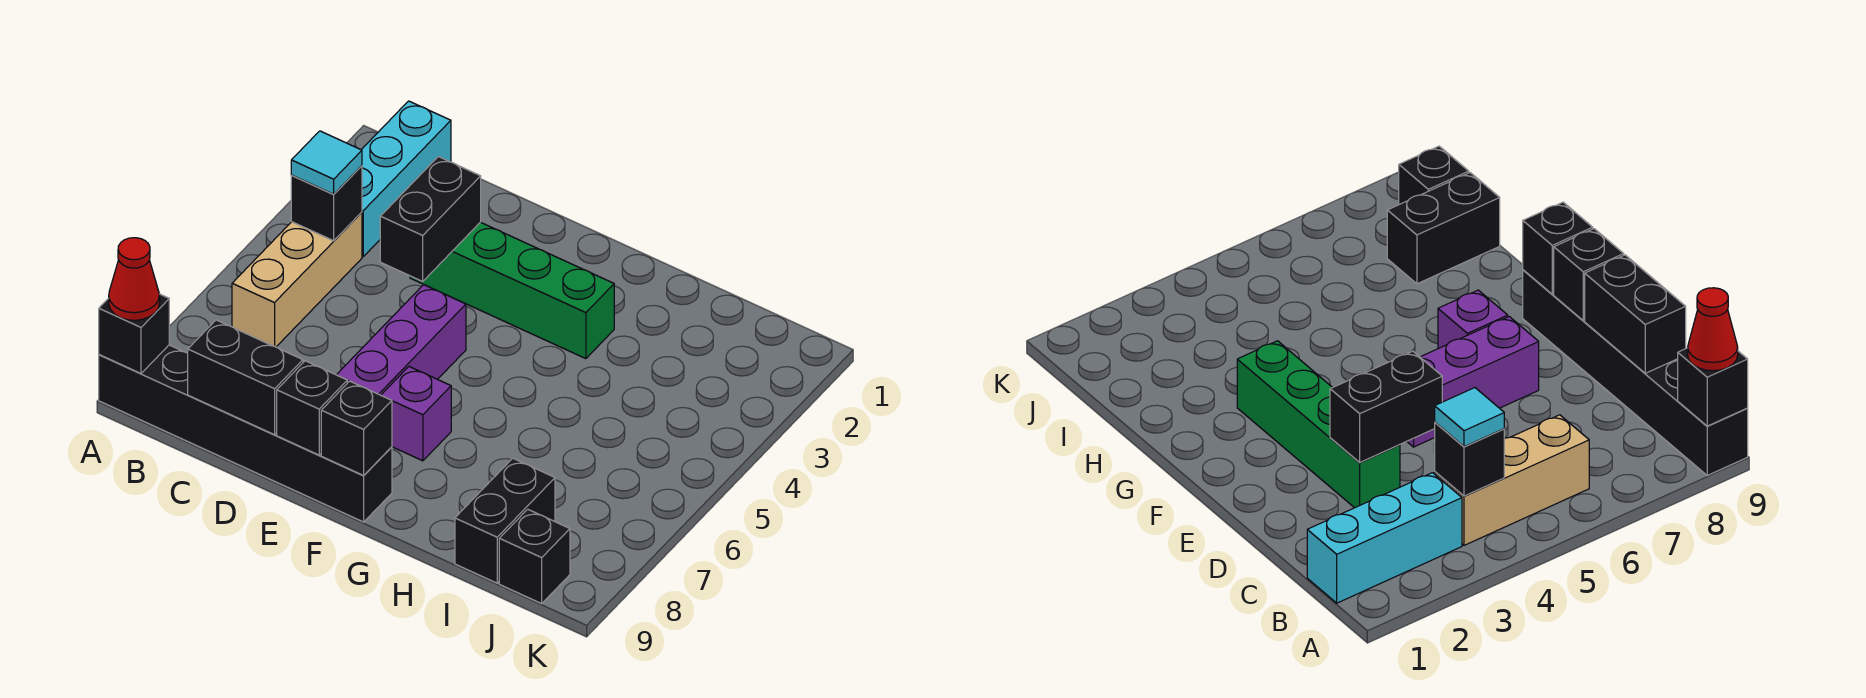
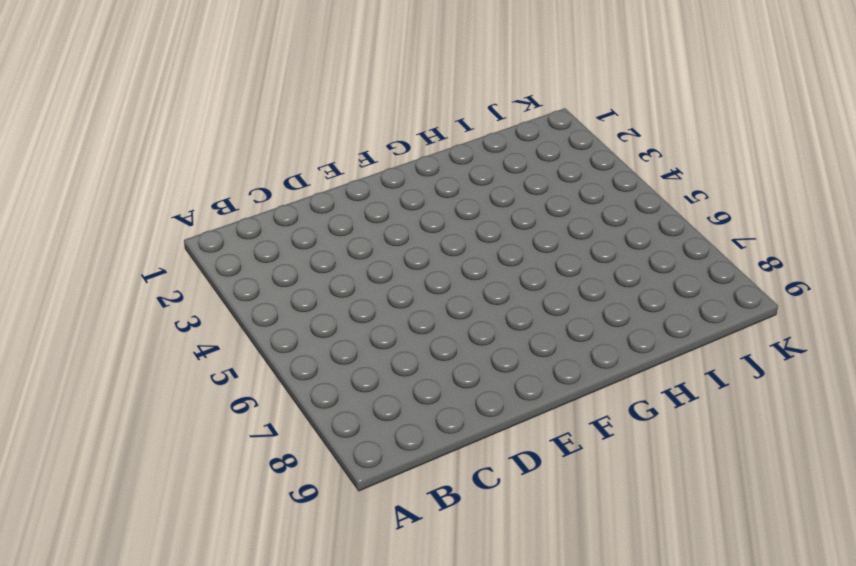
none -> black brick A9:F9 level 1
none -> cyan brick B1:B3 level 1
none -> tan brick B4:B6 level 1

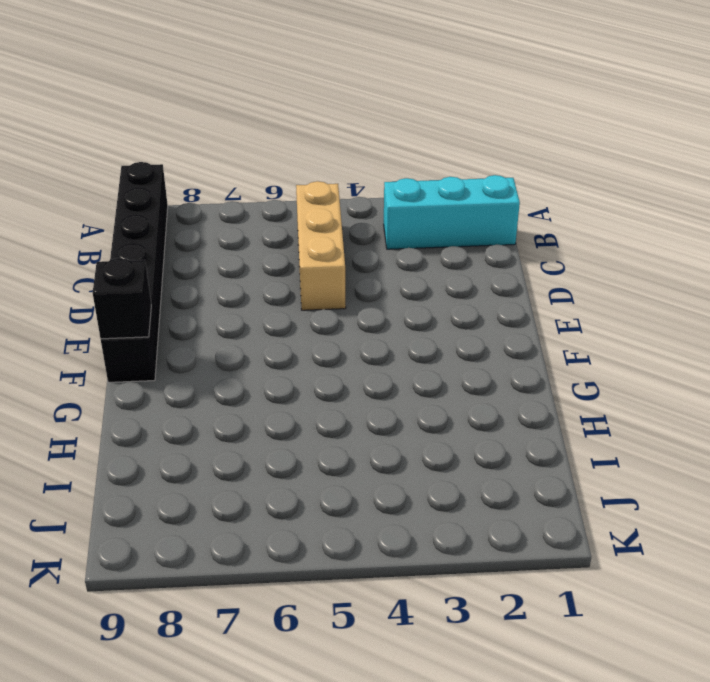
tan brick B5:D5 level 1 -> tan brick B4:B6 level 1
none -> green brick D3:G3 level 1
none -> purple brick E5:E7 level 1
none -> purple brick F7 level 1

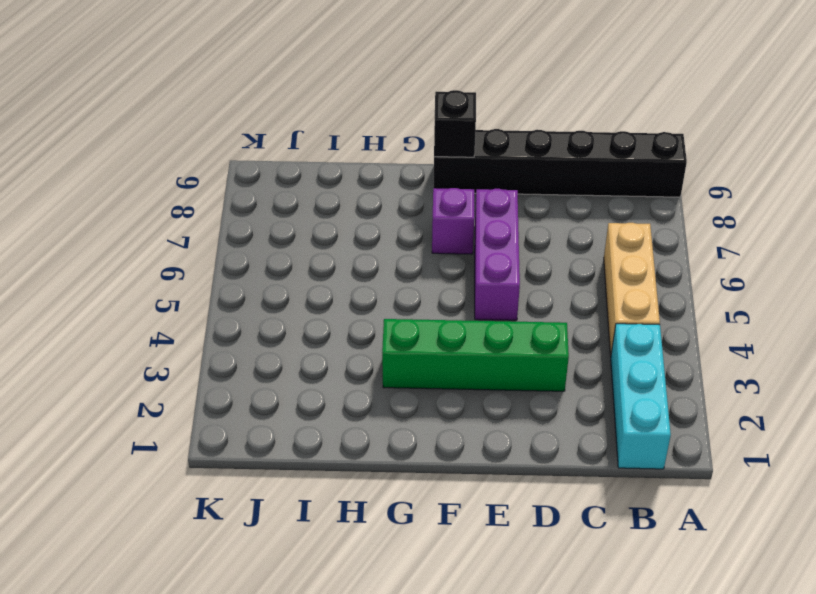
none -> black brick I8:I9 level 1
none -> black brick J9 level 1
none -> black brick A9 level 2

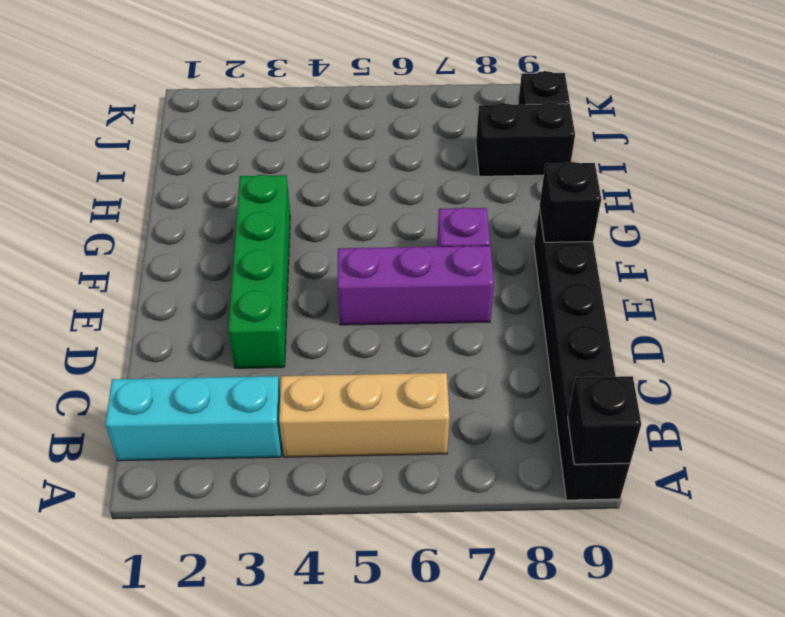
none -> black brick B4 level 2
none -> black brick C9:D9 level 2
none -> black brick D3:D4 level 2

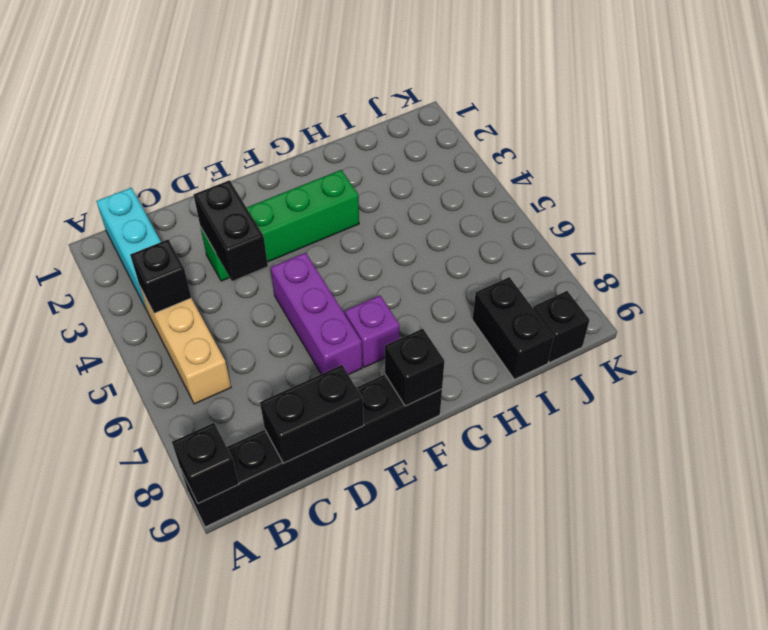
none -> black brick E9 level 2
none -> red cone A9 level 3
none -> cyan tile B4 level 3

